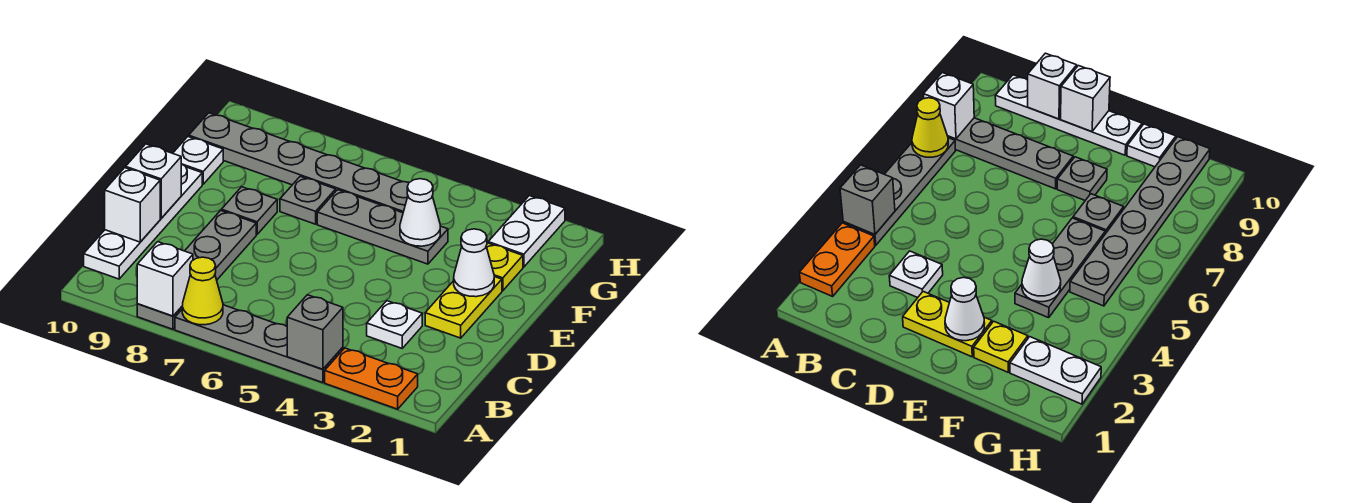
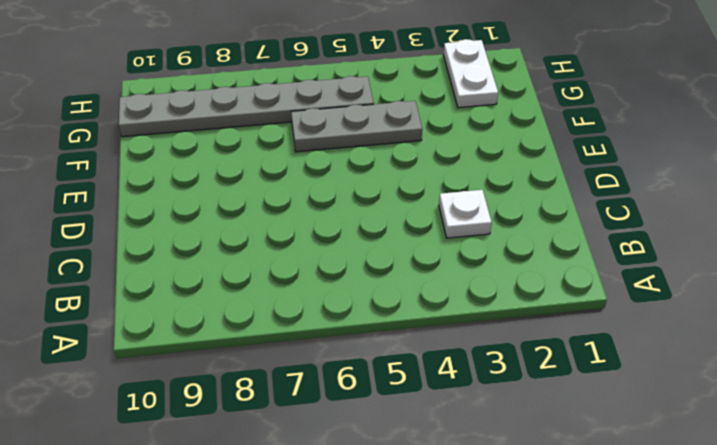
none -> orange plate A2:A3 level 1
none -> grey plate A4:A7 level 1
none -> grey plate A8:D8 level 1

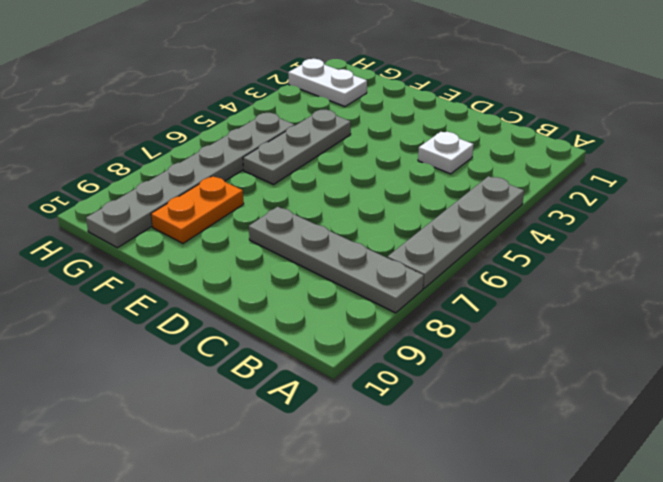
orange plate F8:F9 level 1 -> orange plate A2:A3 level 1
none -> white plate B10:E10 level 1
none -> yellow plate D2:E2 level 1
none -> grey plate E8 level 1

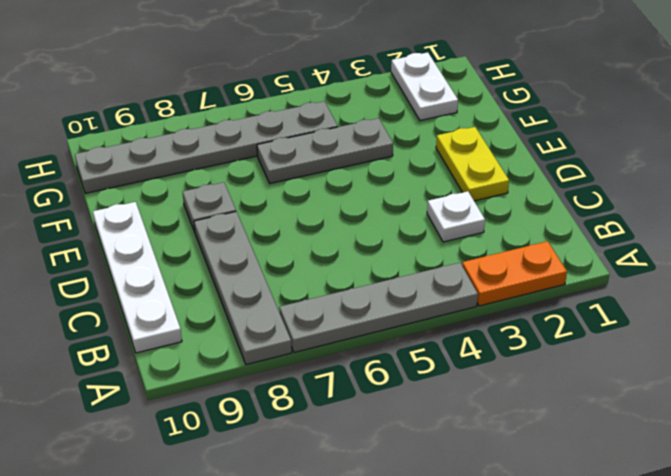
none -> yellow plate F2 level 1
none -> grey plate F7 level 1
none -> white plate F10 level 1

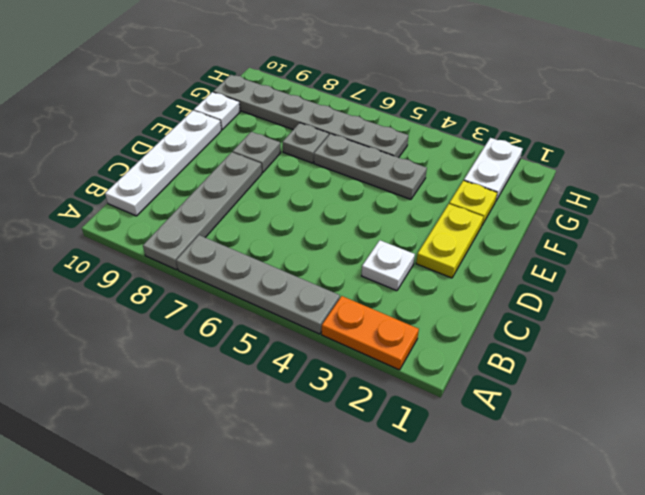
none -> grey brick A4 level 2
none -> yellow cone A7 level 2
none -> white brick A8 level 2

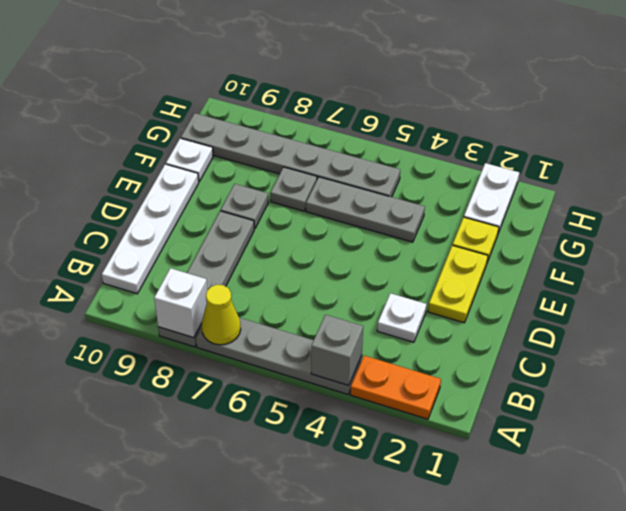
none -> white brick C10 level 2
none -> white brick D10 level 2
none -> white cone E2 level 2

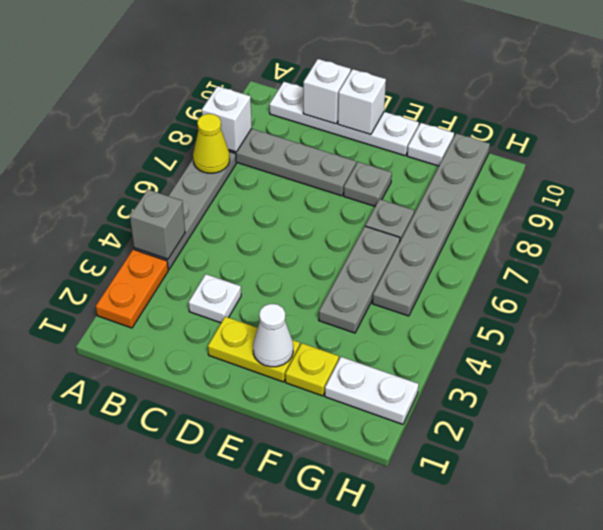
none -> white cone F4 level 2

